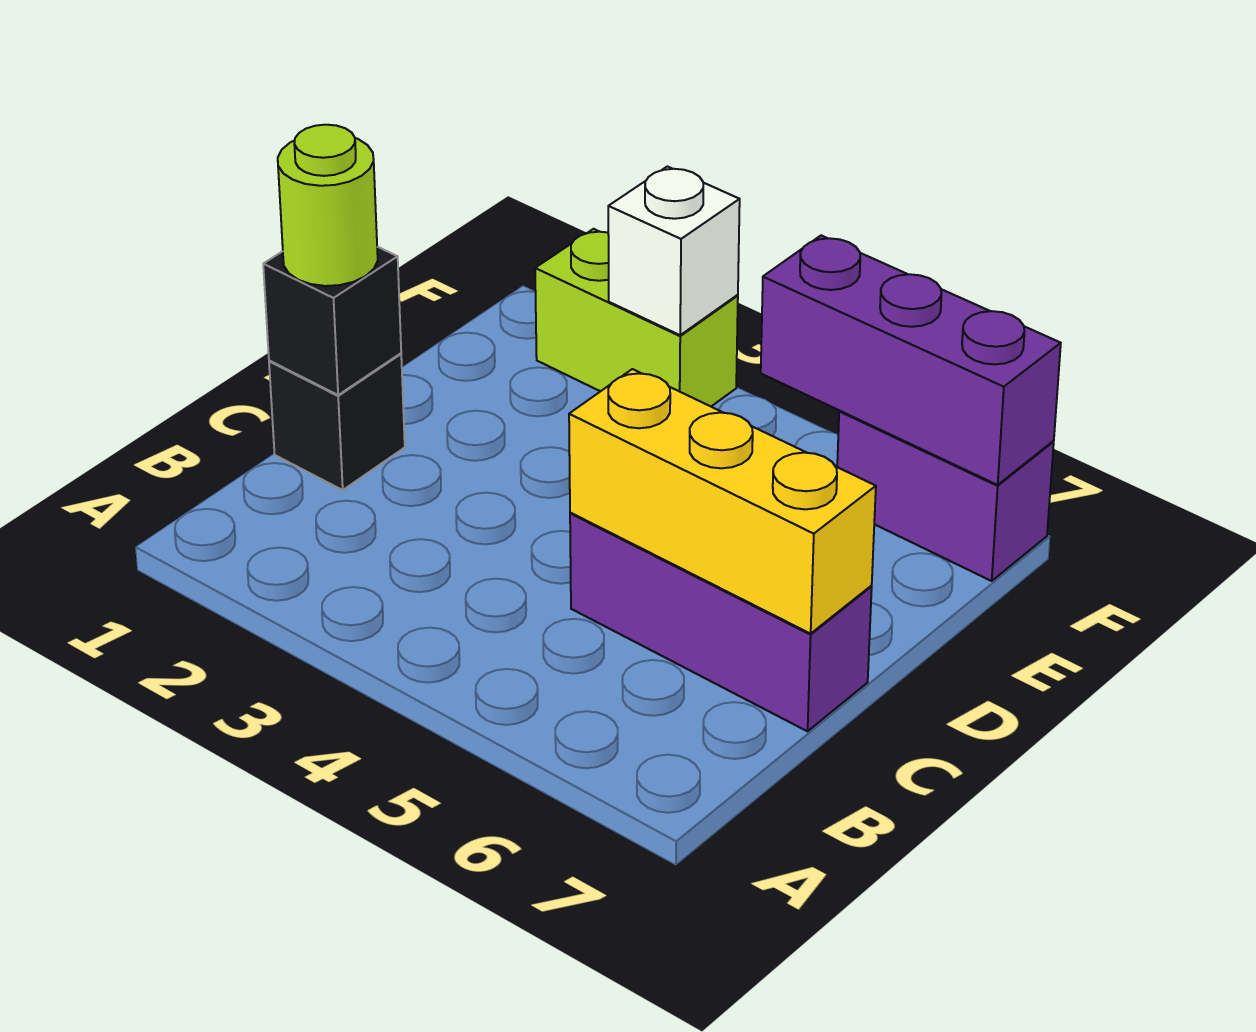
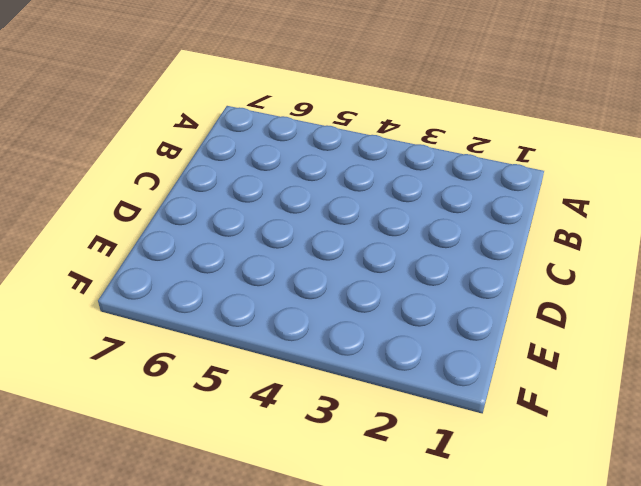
none -> black brick C1 level 1
none -> purple brick C5:C7 level 1

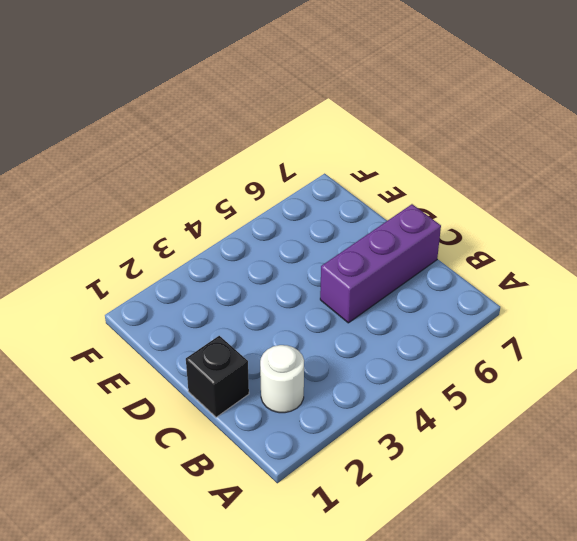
white round brick B2 level 1 -> none
none -> lime brick F2:F3 level 1
none -> purple brick F6:F7 level 1

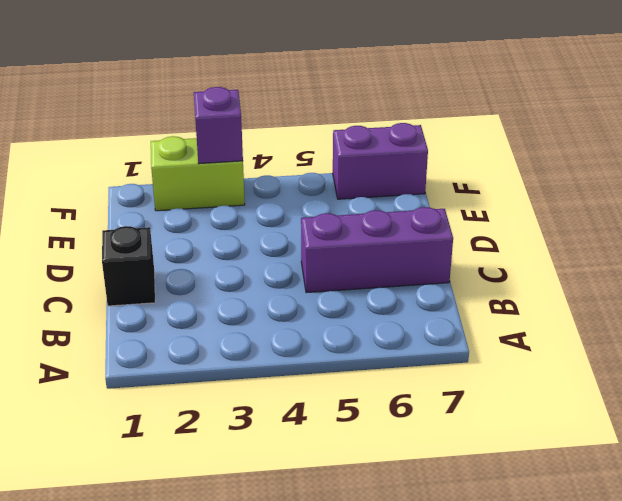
purple brick F3 level 2 -> white brick F3 level 2
none -> black brick C1 level 2
none -> yellow brick C5:C7 level 2

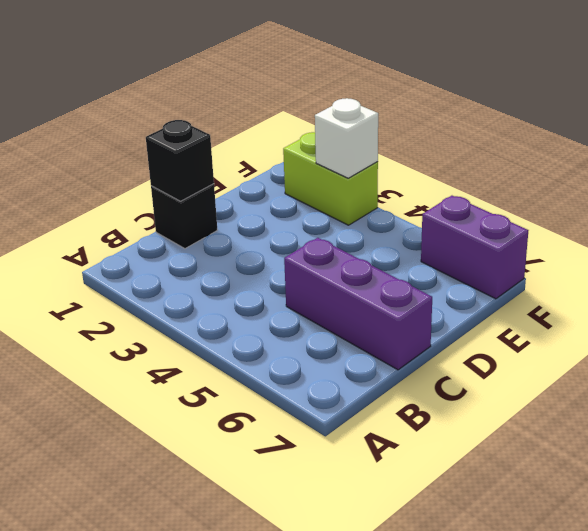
none -> yellow brick C5:C7 level 2
none -> purple brick F5:F7 level 2

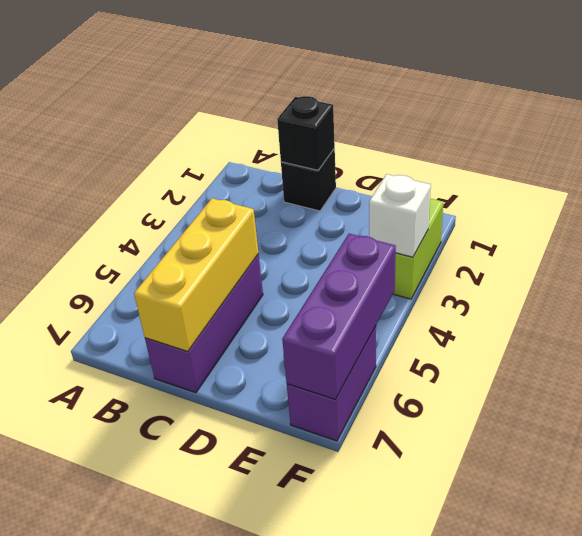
none -> lime round brick C1 level 3

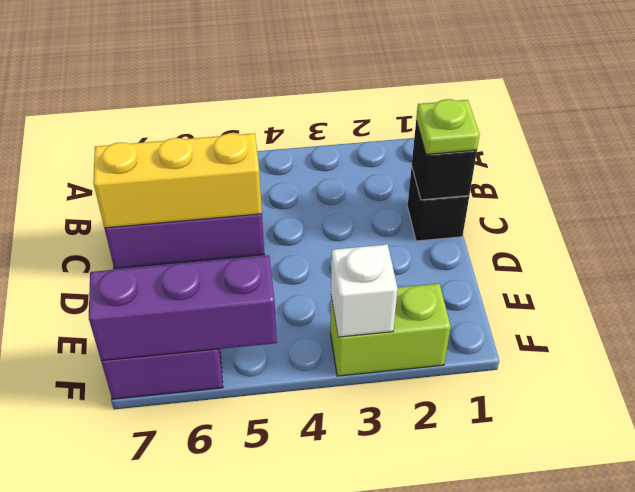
lime plate C1 level 3 -> lime round brick C1 level 3

